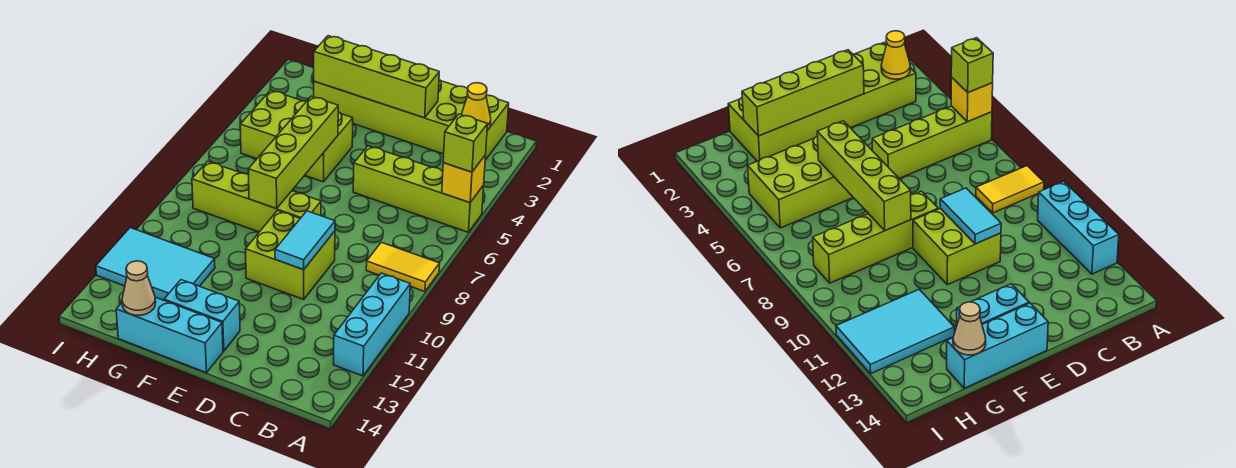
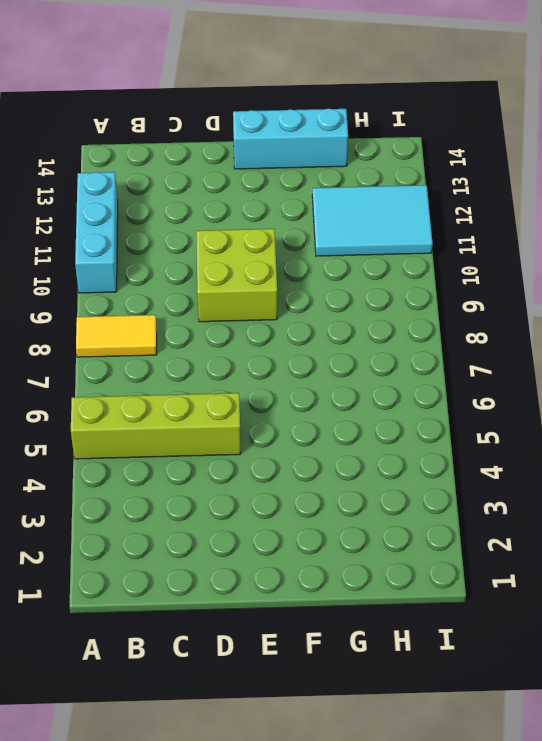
none -> lime brick B1:G2 level 1
none -> lime brick E8:H8 level 1
none -> cyan brick E13:F13 level 1

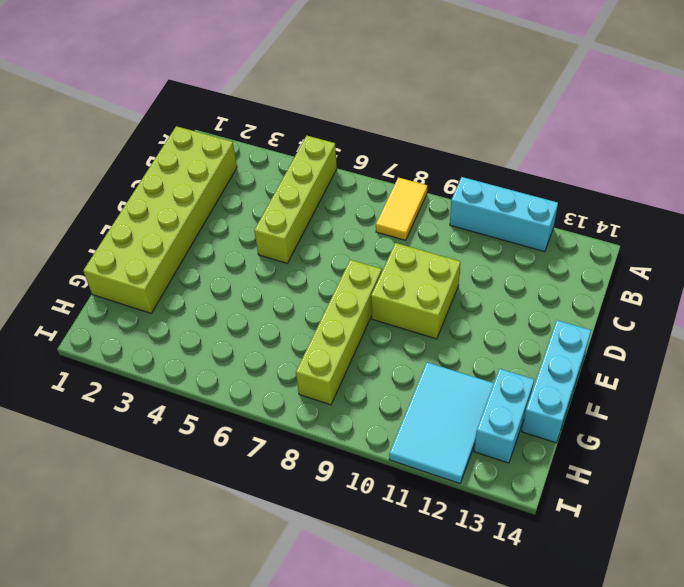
cyan brick G13:H13 level 1 -> cyan brick E13:F13 level 1
none -> lime brick F4:H5 level 1
none -> yellow brick A5 level 2
none -> yellow cone B2 level 2

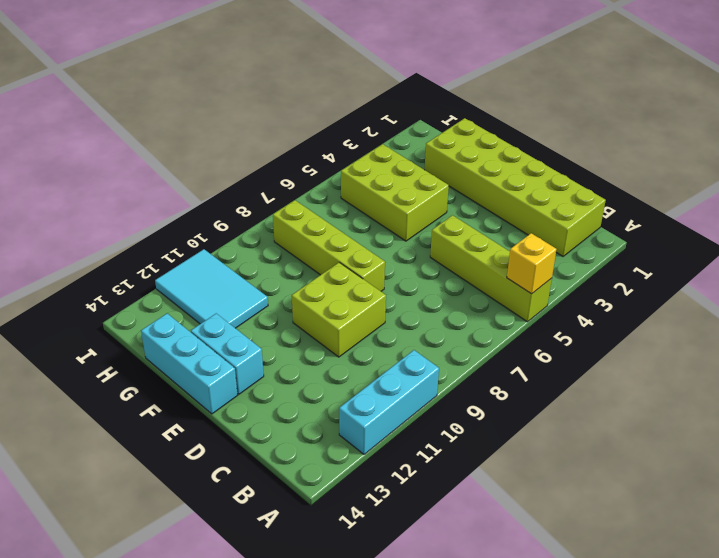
none -> yellow tile A8:B8 level 1
none -> yellow cone B2 level 2
none -> lime brick D2:G2 level 2

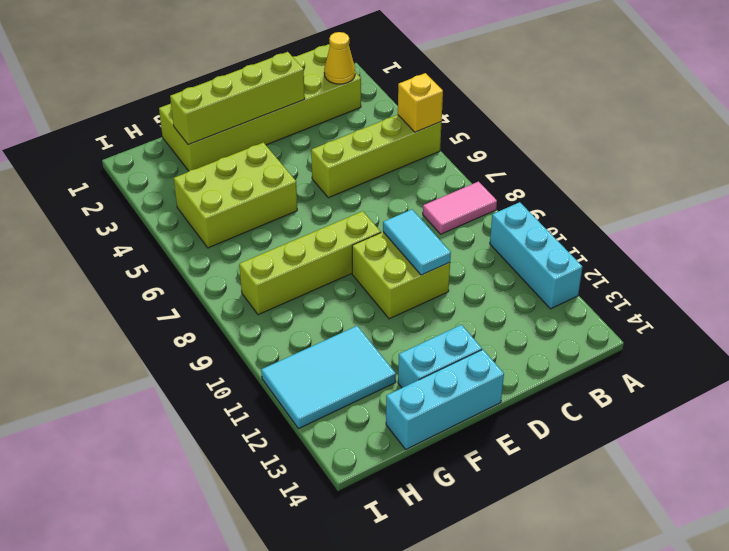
pink tile A8:B8 level 1 -> yellow tile A8:B8 level 1
none -> lime brick F5:F8 level 2
none -> tan cone G14 level 2
none -> lime brick A5 level 3

